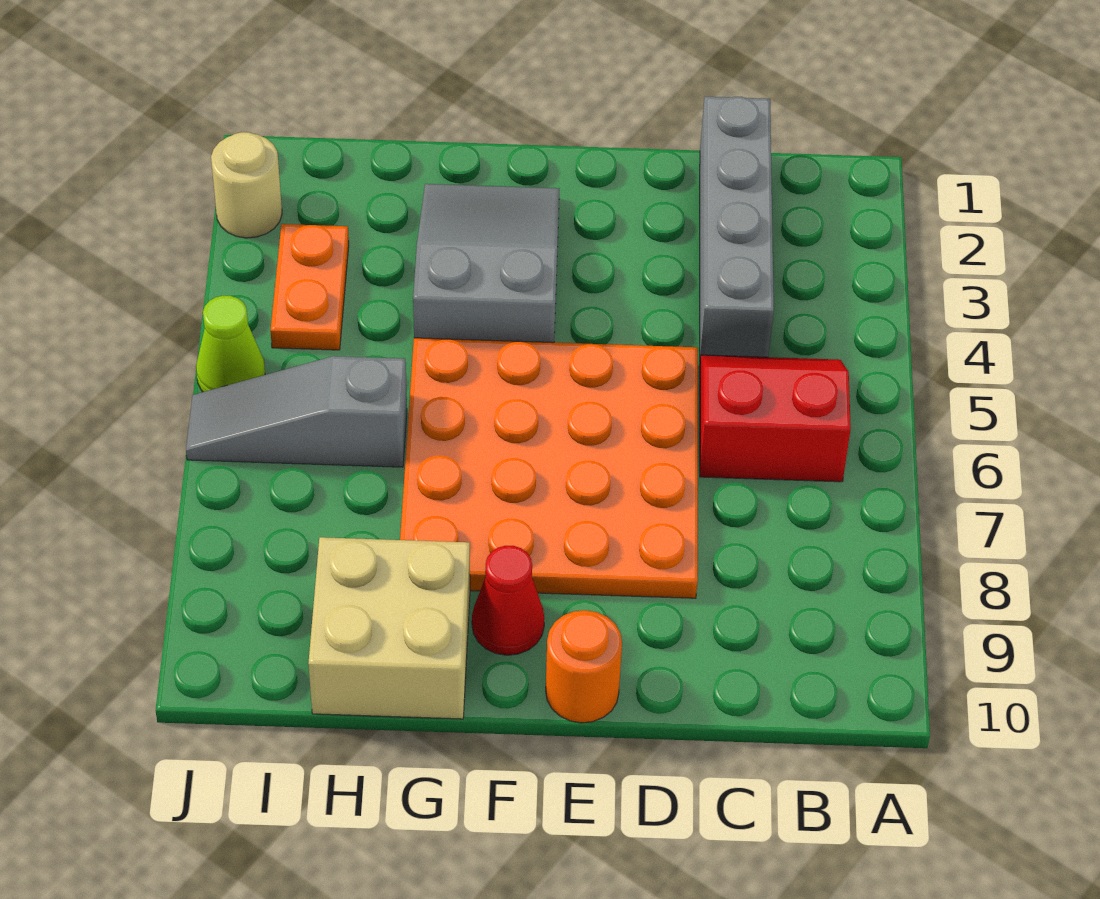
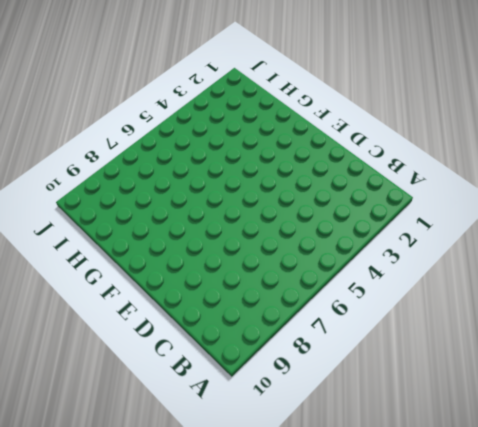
none -> red slope B5:C6 level 1 top 6
none -> grey brick C1:C4 level 1

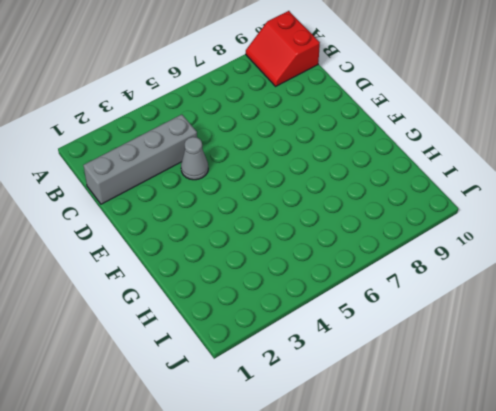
red slope A9:B10 level 1 top 10 -> red slope B5:C6 level 1 top 6
grey cone D4 level 1 -> none
none -> orange plate D5:G8 level 1
none -> orange round brick E10 level 1

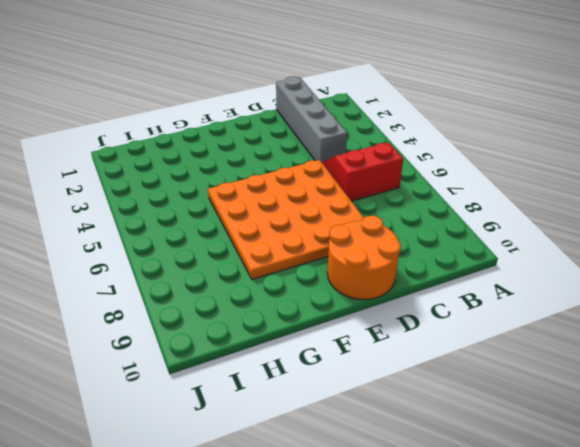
orange round brick D9:E10 level 1 -> orange round brick E10 level 1
none -> grey slope F2:G4 level 1 top 4
none -> red cone F9 level 1

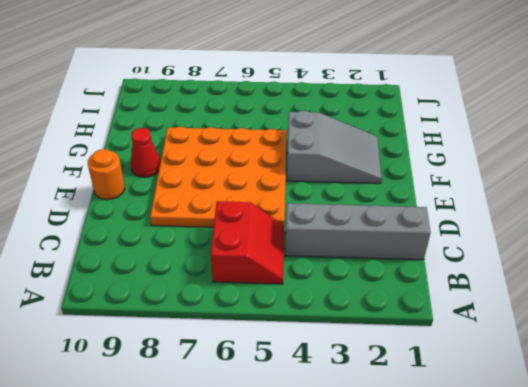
none -> tan brick G9:H10 level 1
none -> grey slope H6:J6 level 1 top H

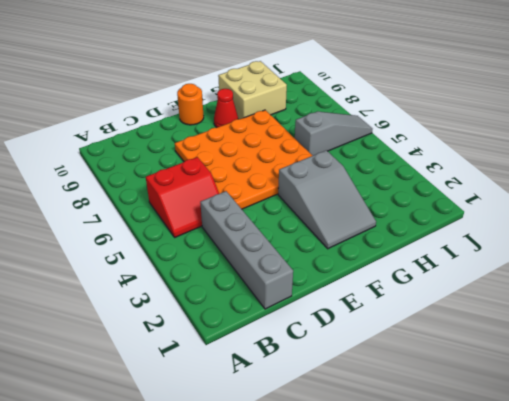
none -> orange plate I3:I4 level 1
none -> tan round brick J2 level 1

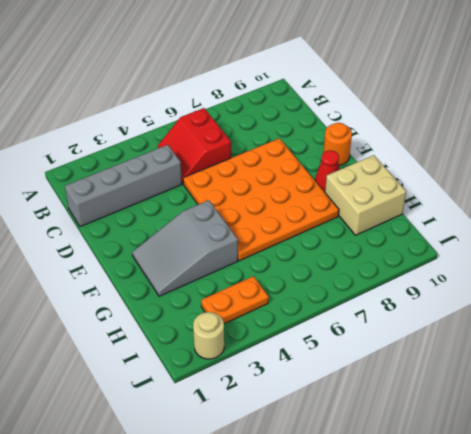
none -> grey slope H6:J6 level 1 top H
none -> lime cone J5 level 1

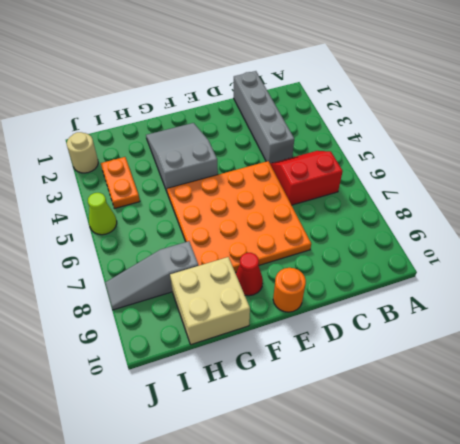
grey slope H8:J8 level 1 top H -> grey slope H6:J6 level 1 top H

